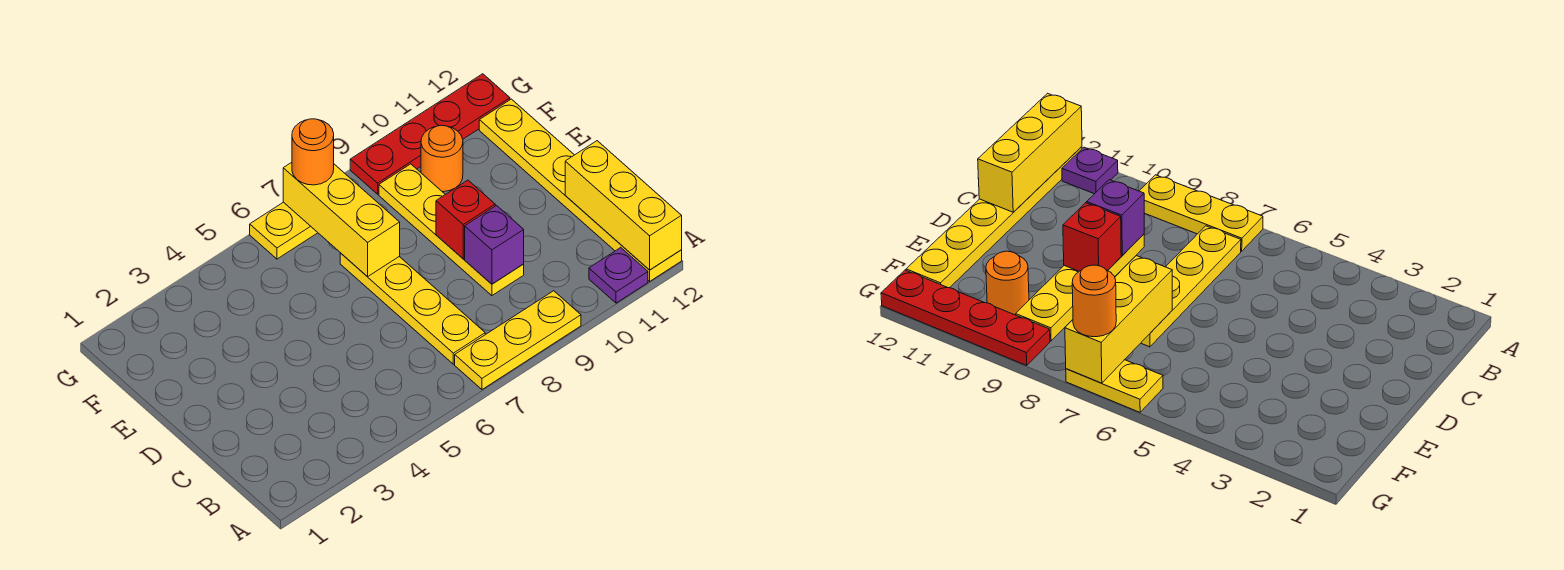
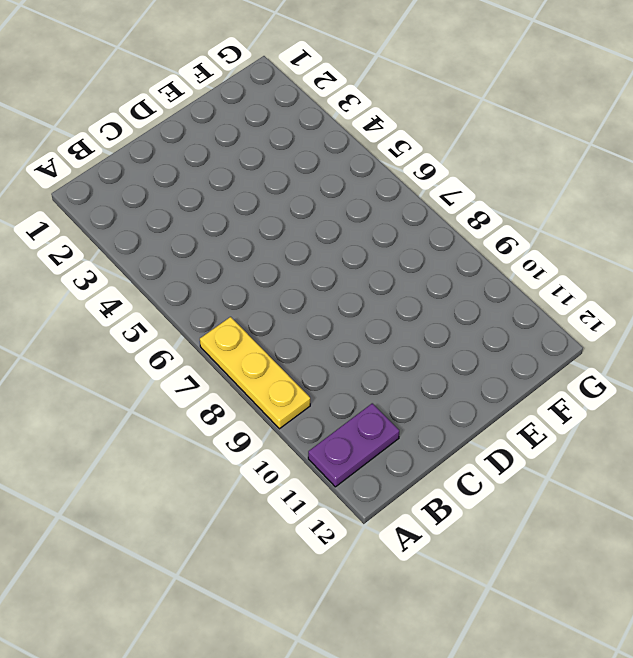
purple plate A11:B11 level 1 -> purple plate A11 level 1
none -> yellow plate A12:F12 level 1
none -> yellow plate B7:E7 level 1
none -> yellow plate C9:F9 level 1

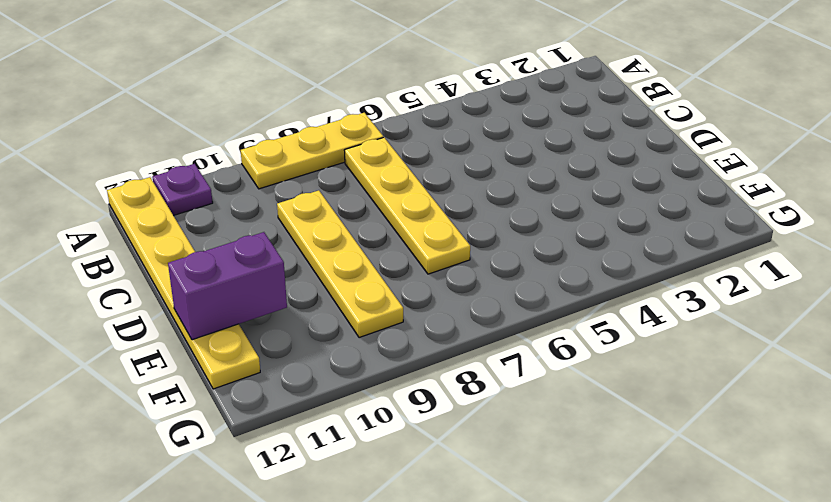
purple brick E11:E12 level 2 -> none
none -> orange round brick F10 level 1
none -> yellow plate G6:G7 level 1
none -> red plate G9:G12 level 1

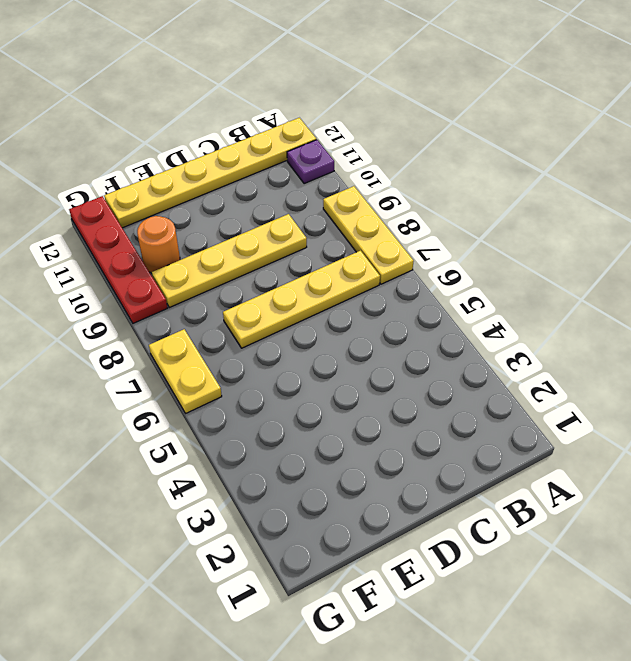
none -> yellow brick A12:C12 level 2
none -> purple brick C9 level 2
none -> red brick D9 level 2

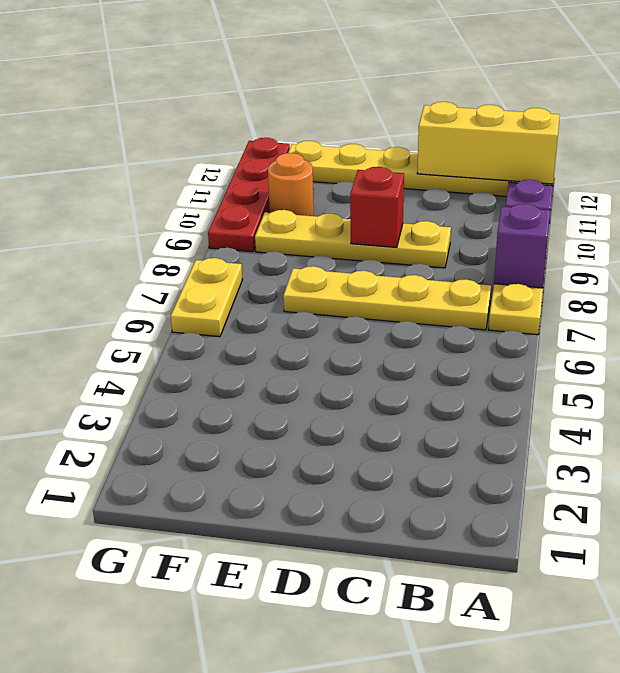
purple brick A8 level 2 -> purple brick C9 level 2
none -> yellow brick E7:G7 level 2
none -> orange round brick G7 level 3

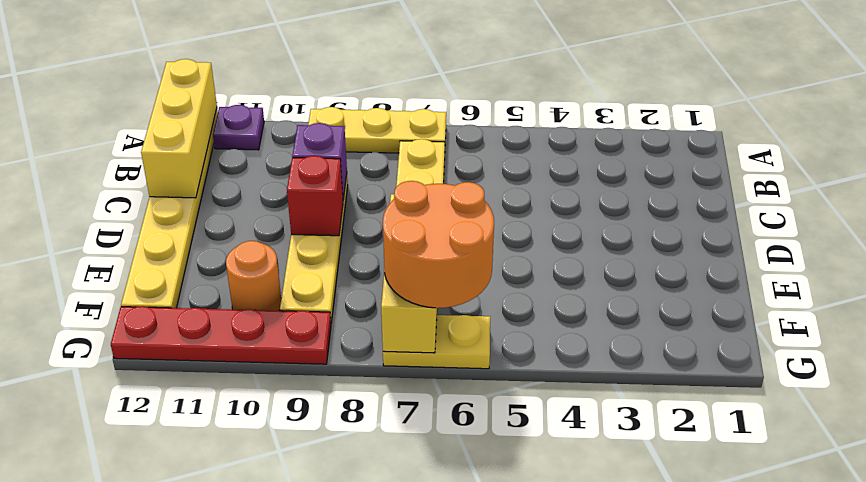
orange round brick F6:G7 level 3 -> orange round brick G7 level 3

